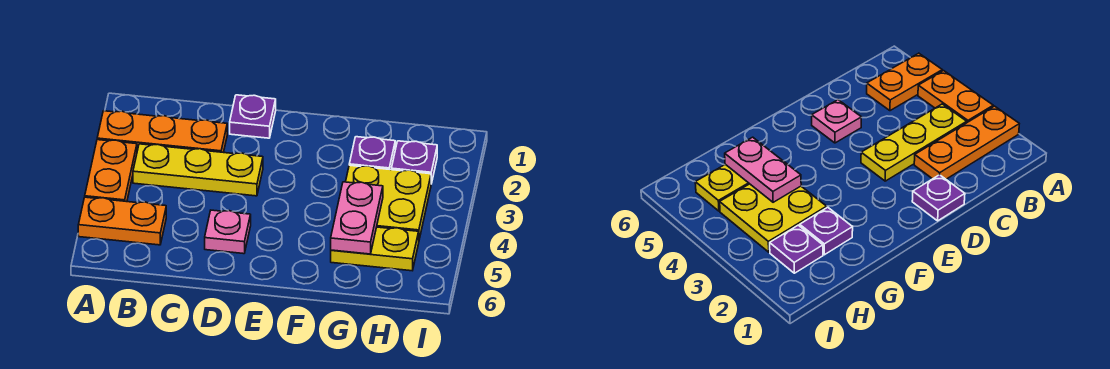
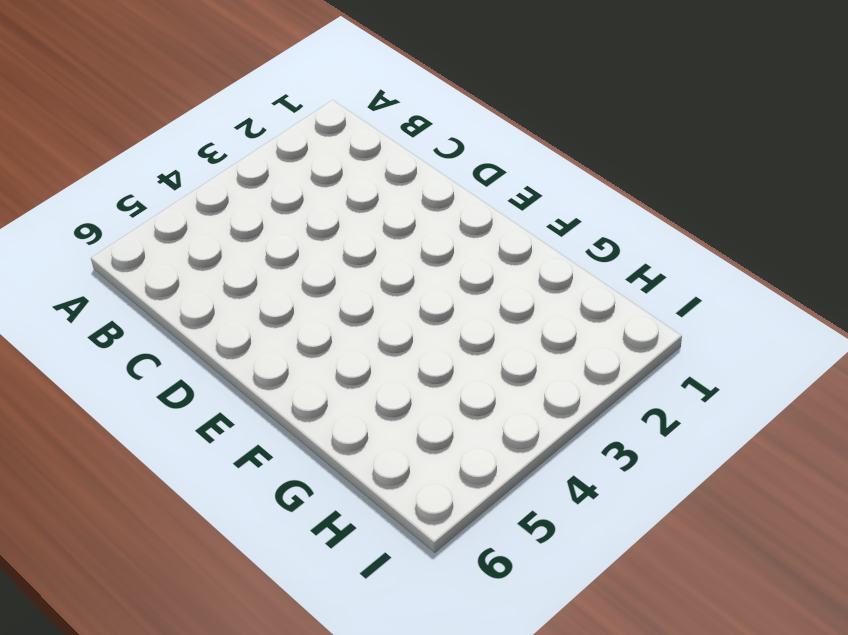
none -> orange plate A2:C2 level 1
none -> orange plate A3:A4 level 1

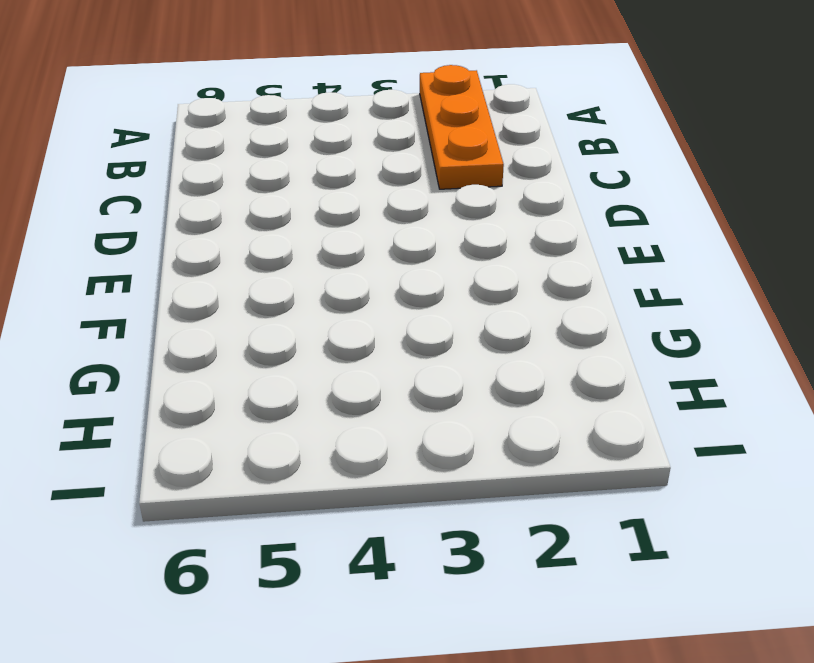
none -> orange plate A3:A4 level 1
none -> orange plate A5:B5 level 1

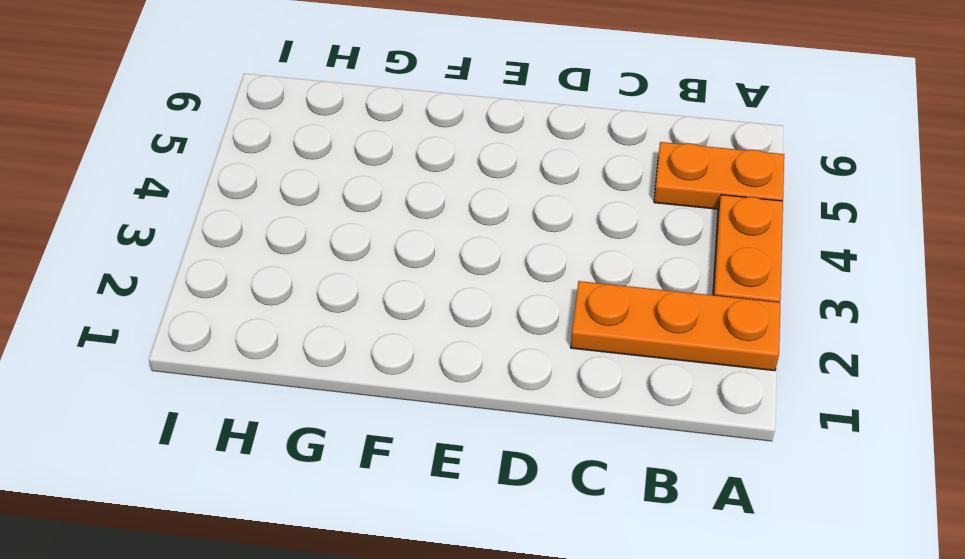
none -> yellow plate B3:D3 level 1
none -> purple plate D1 level 1

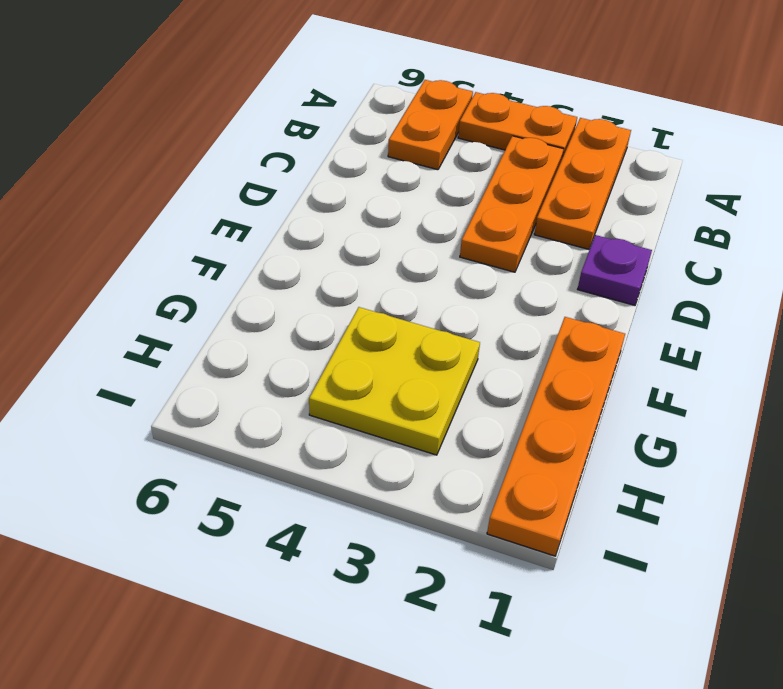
orange plate B3:D3 level 1 -> yellow plate B3:D3 level 1
orange plate F1:I1 level 1 -> none
none -> pink plate D5 level 1
none -> purple plate G2 level 1

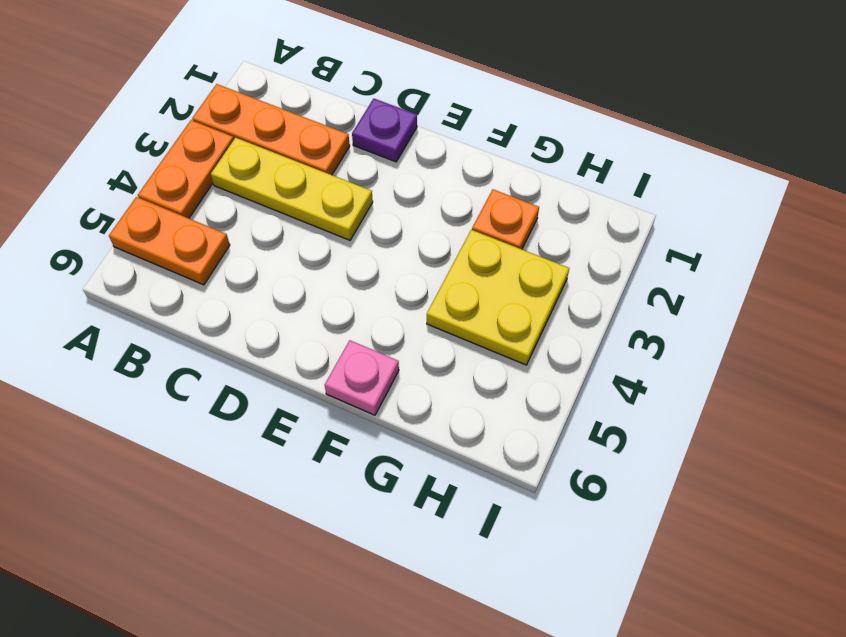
pink plate F6 level 1 -> pink plate D5 level 1
orange plate G2 level 1 -> purple plate G2 level 1
none -> yellow plate G5:H5 level 1
none -> purple plate H2 level 1

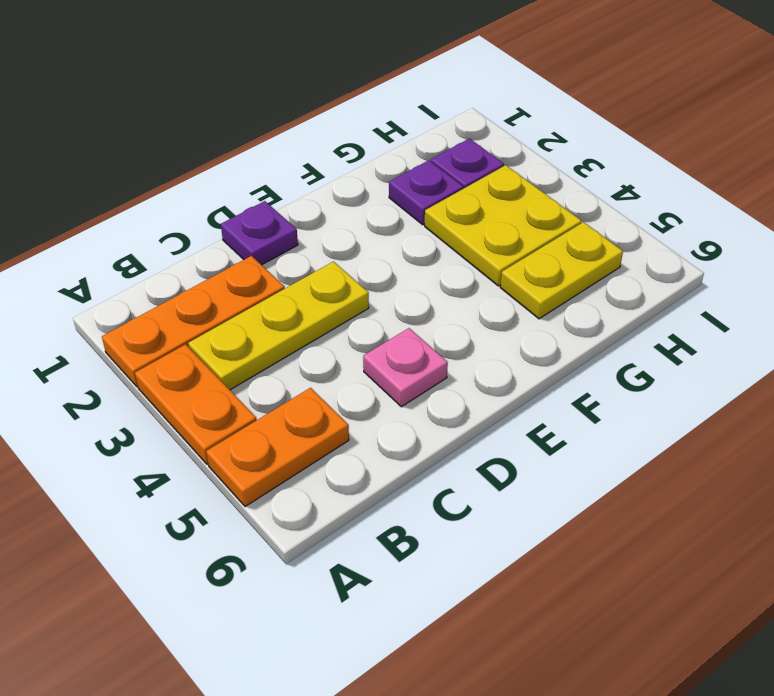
none -> pink plate G4:G5 level 2

